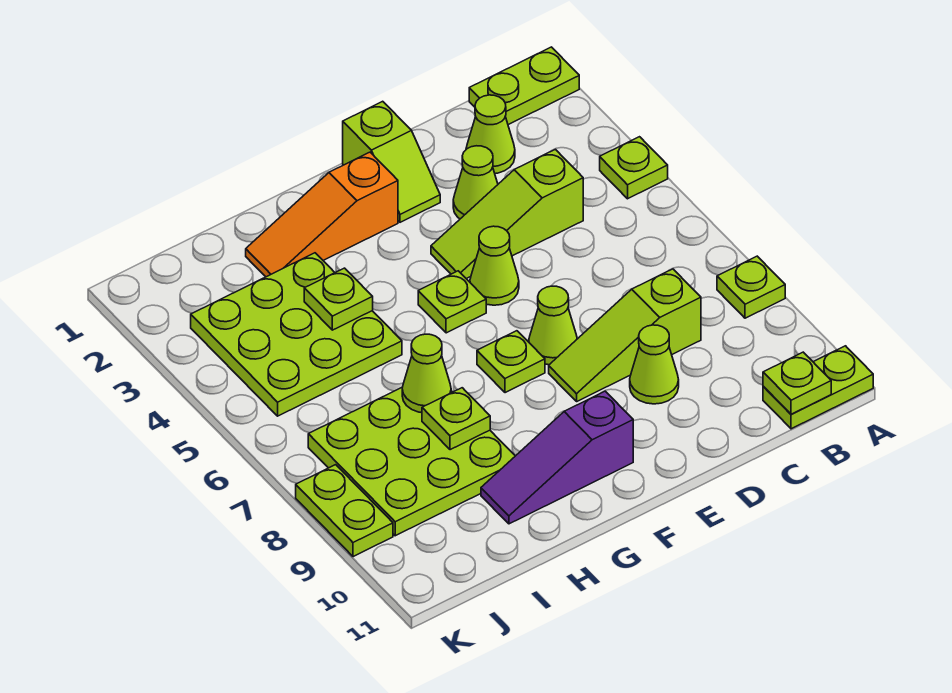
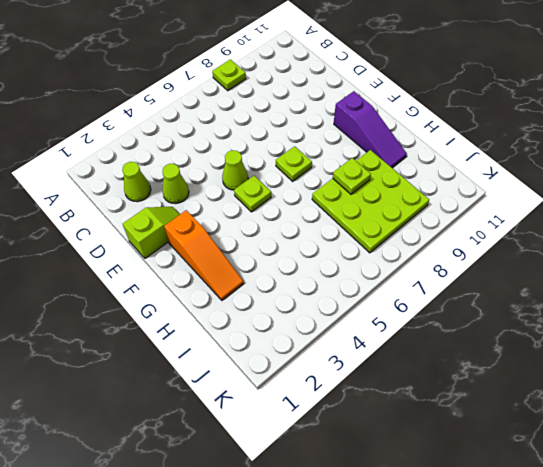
none -> lime plate A1:B1 level 1
none -> lime plate A4 level 1
none -> lime plate A11:B11 level 1

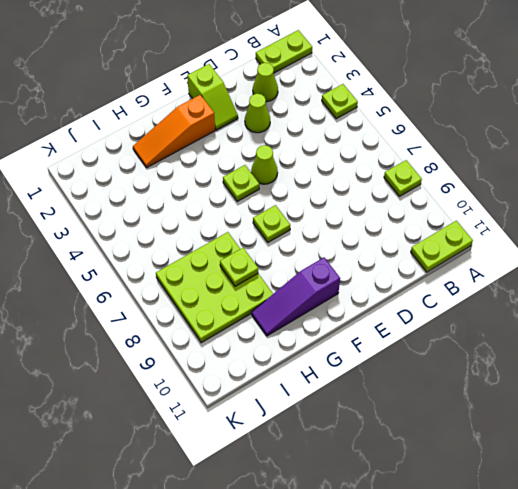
none -> lime slope C4:E4 level 1 top C
none -> lime slope C8:E8 level 1 top C
none -> lime cone D9 level 1

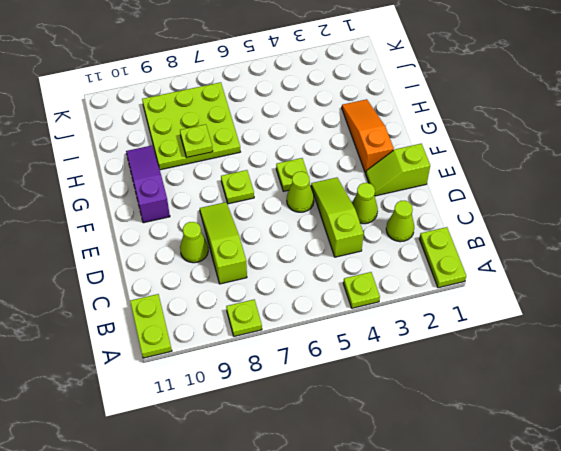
none -> lime cone E7 level 1
none -> lime plate H3:J5 level 1
none -> lime plate K8:K9 level 1

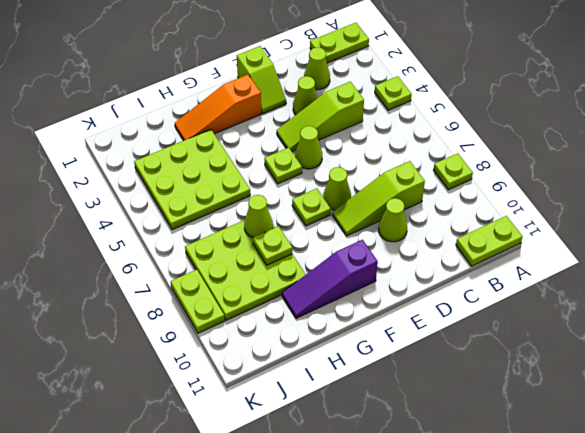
none -> lime plate B11 level 2
none -> lime plate H4 level 2

